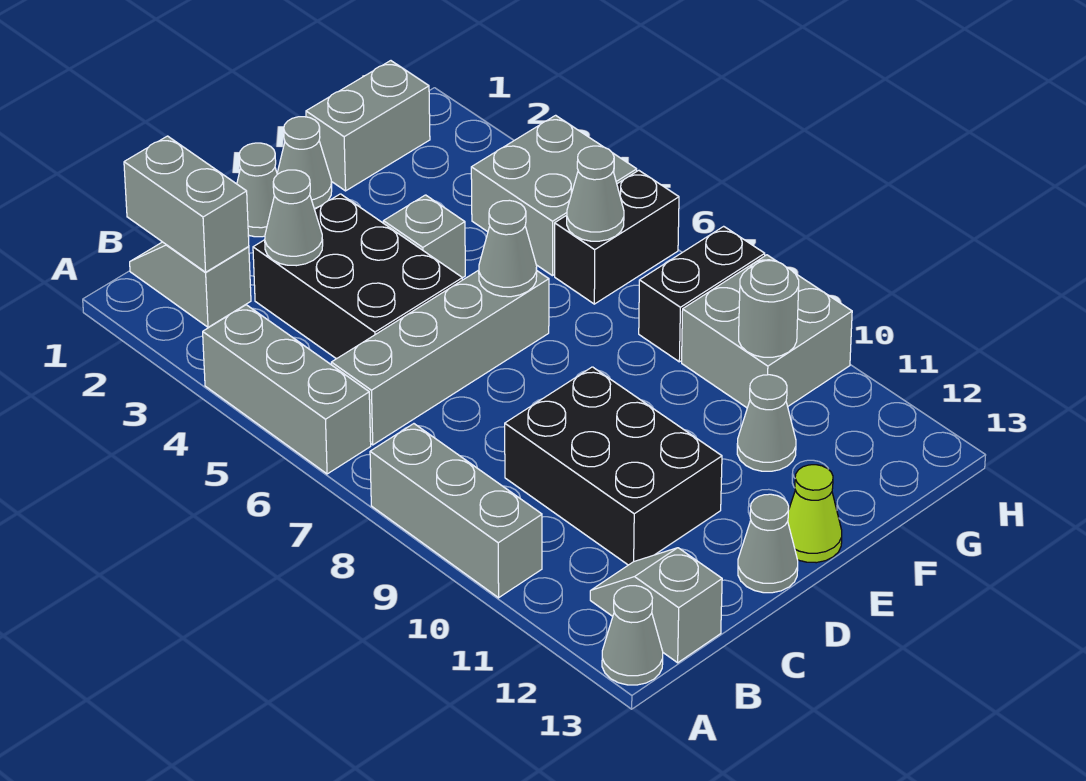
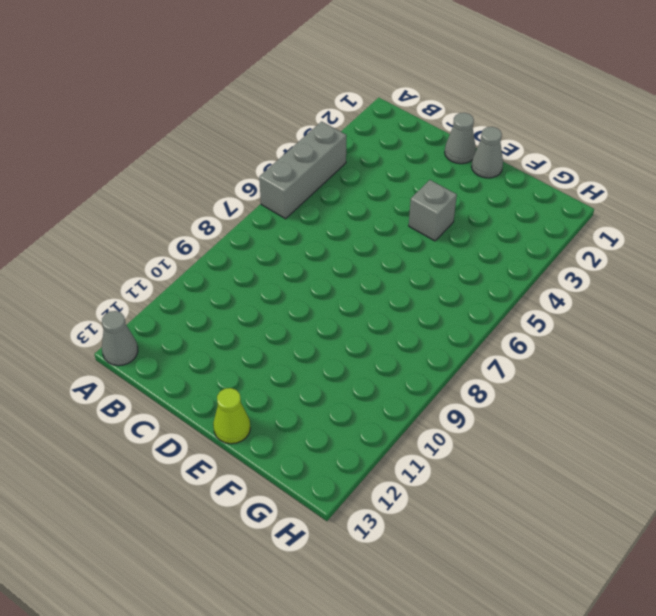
none -> grey brick A8:A10 level 1
none -> grey slope B1:B2 level 1 top 2
none -> grey brick B6:E6 level 1

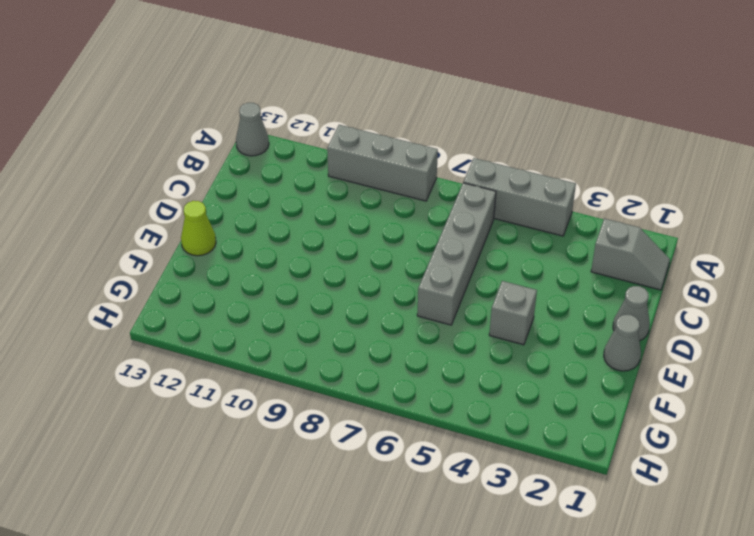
none -> grey slope B12:B13 level 1 top 13
none -> black brick C3:D5 level 1
none -> black brick C9:D11 level 1

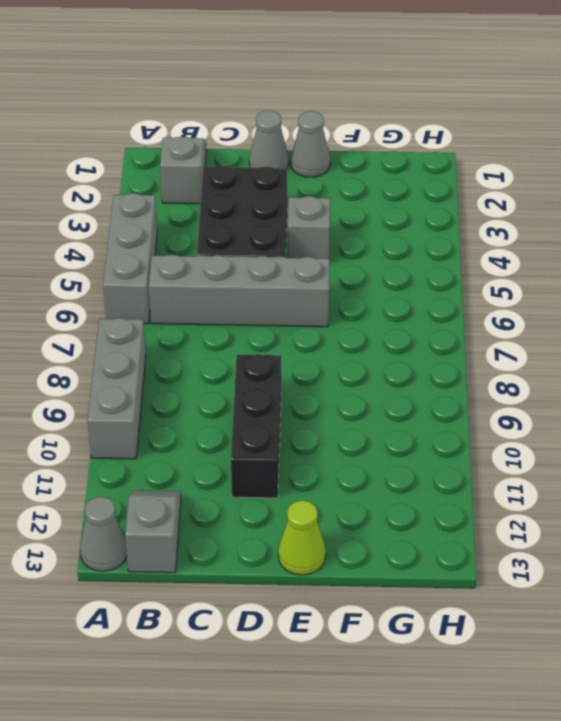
black brick D9:D11 level 1 -> black brick C9:D11 level 1
none -> grey cone D13 level 1
none -> grey brick F1:G1 level 1
none -> grey cone F11 level 1

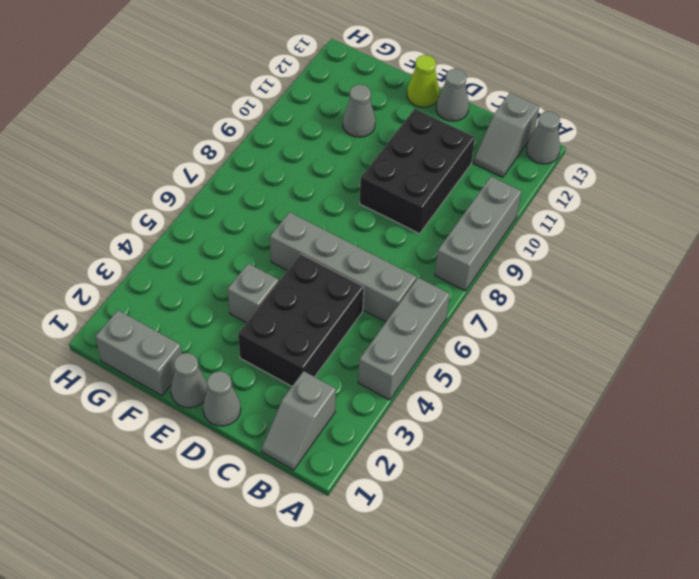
none -> grey brick G4:H5 level 1
none -> black brick G6:H6 level 1
none -> black brick G8:H8 level 1

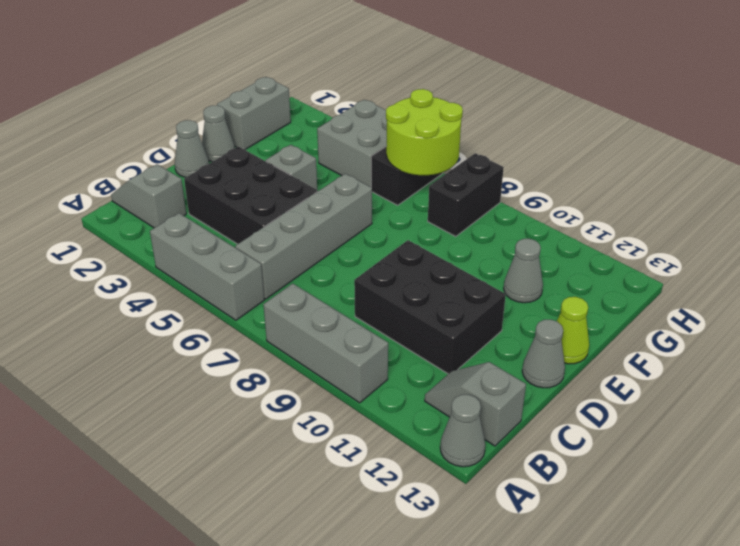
lime round brick G6:H7 level 2 -> grey cone G6 level 2
none -> grey brick G9:H10 level 1
none -> grey brick B1:B2 level 2
none -> grey cone C3 level 2

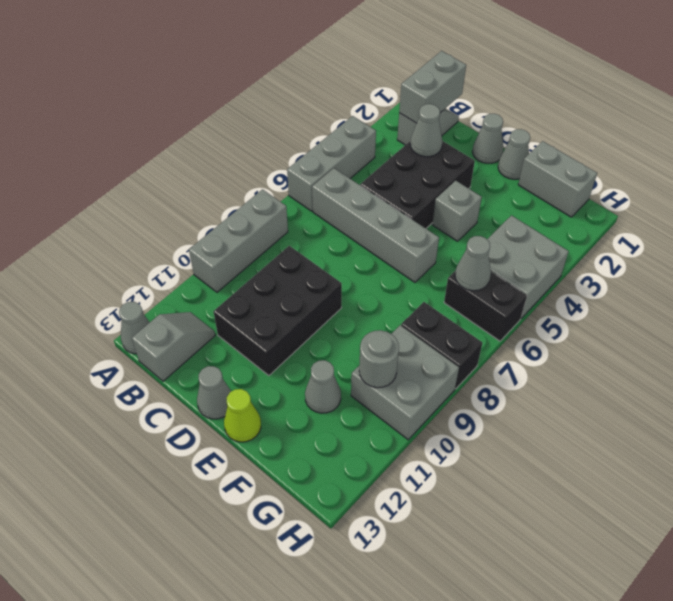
none -> grey cone E6 level 2

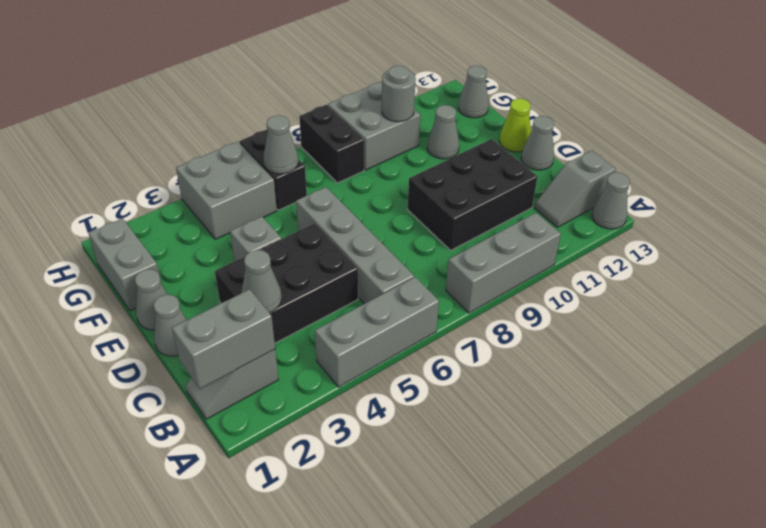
grey cone G13 level 1 -> grey cone E6 level 2

